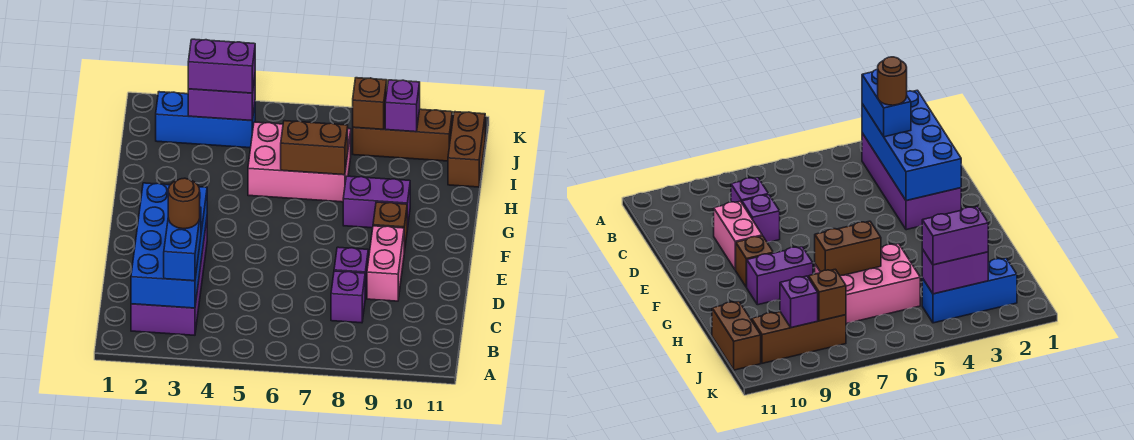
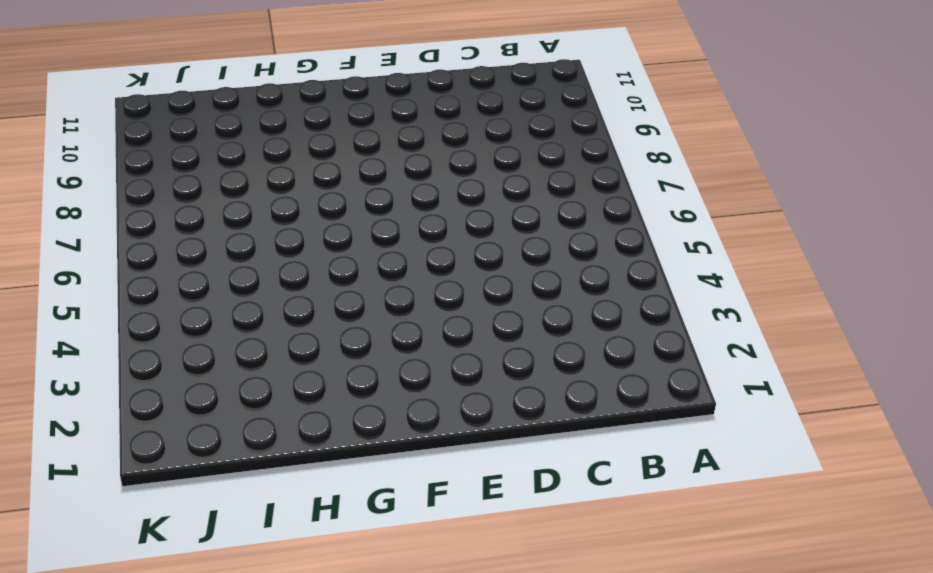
none -> purple brick B2:E3 level 1
none -> purple brick C8 level 1
none -> purple brick D8 level 1

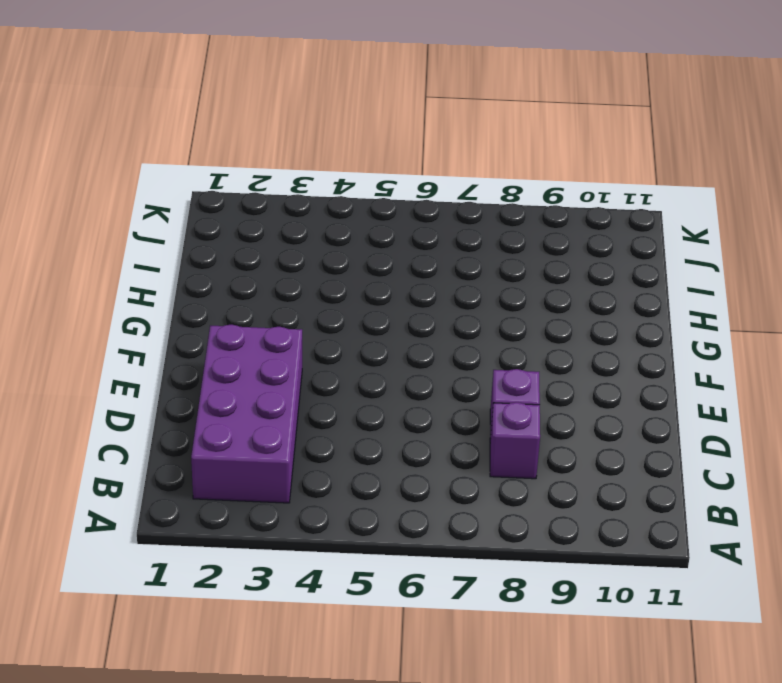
none -> pink brick D9:E9 level 1
none -> brown brick F9 level 1
none -> purple brick G8:G9 level 1

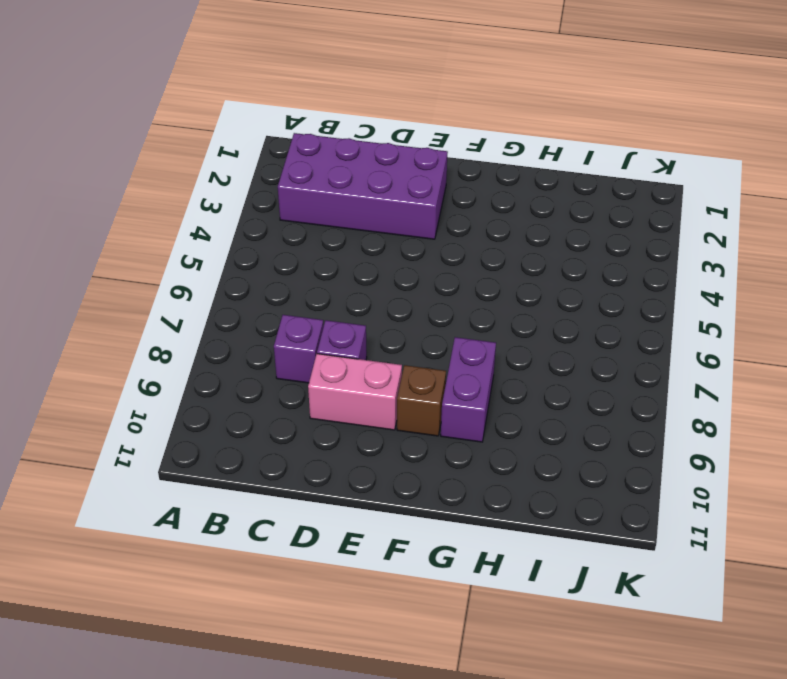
none -> pink brick H5:I7 level 1
none -> brown brick I11:J11 level 1
none -> blue brick J2:J4 level 1

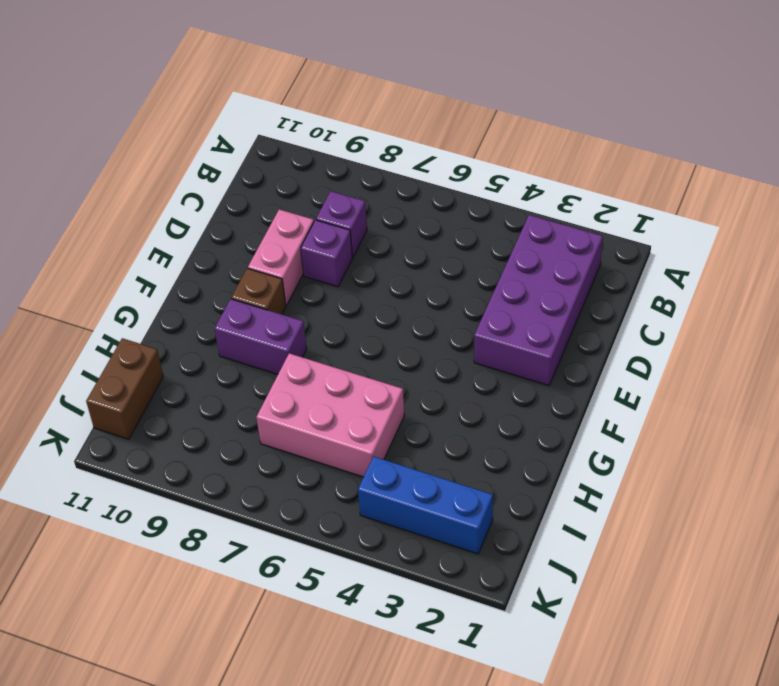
none -> brown brick J8:J10 level 1
none -> blue brick B2:E3 level 2
none -> brown brick H6:H7 level 2

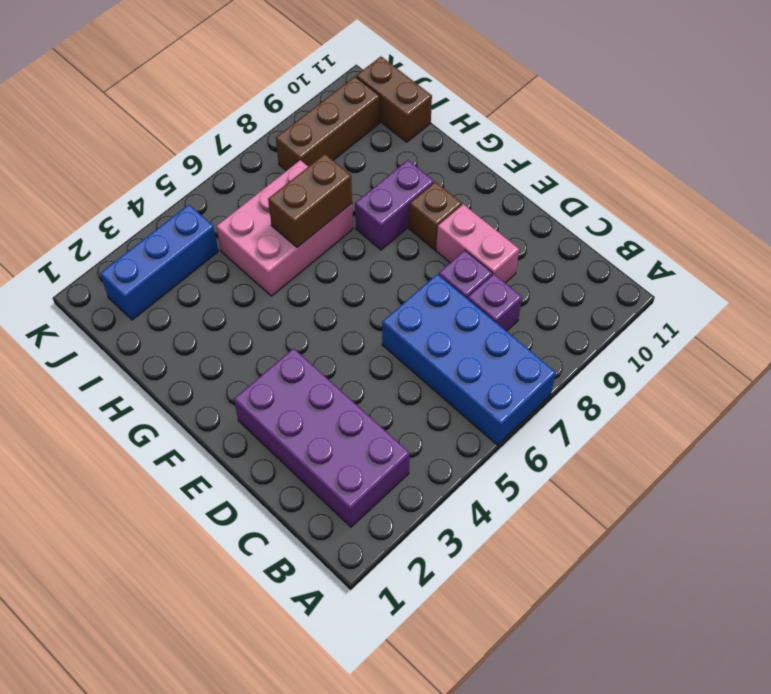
blue brick A6:D7 level 1 -> blue brick B2:E3 level 2
none -> purple brick J3:J4 level 2
none -> brown brick J8 level 2
none -> purple brick J9 level 2

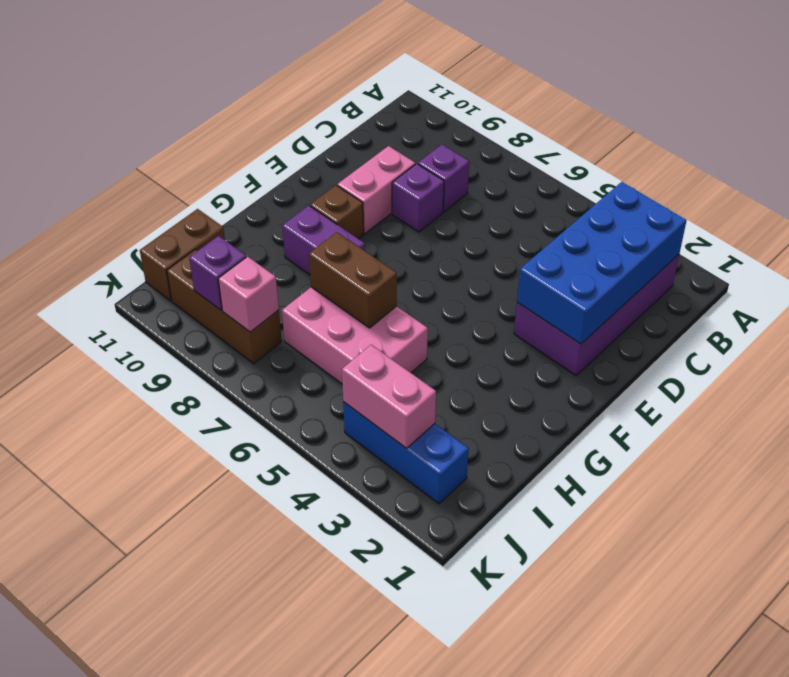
pink brick J3:J4 level 2 -> purple brick J3:J4 level 2
pink brick J8 level 2 -> brown brick J8 level 2
none -> blue brick B3:C3 level 3
none -> purple brick J3:J4 level 3
none -> brown round brick C3 level 4

